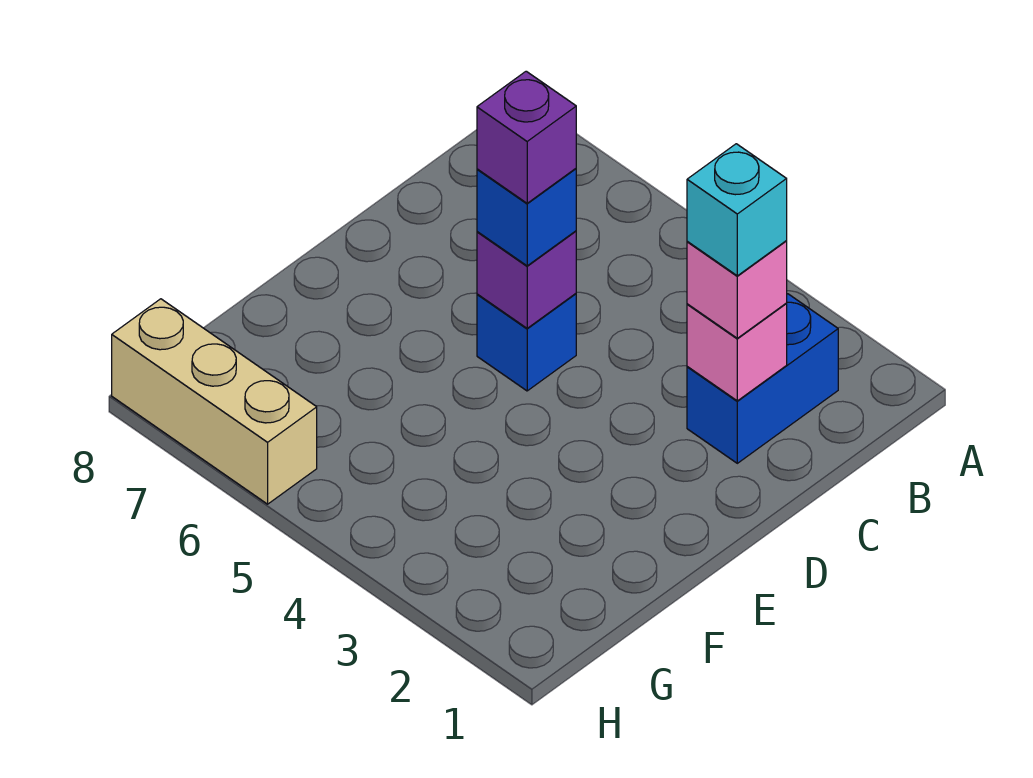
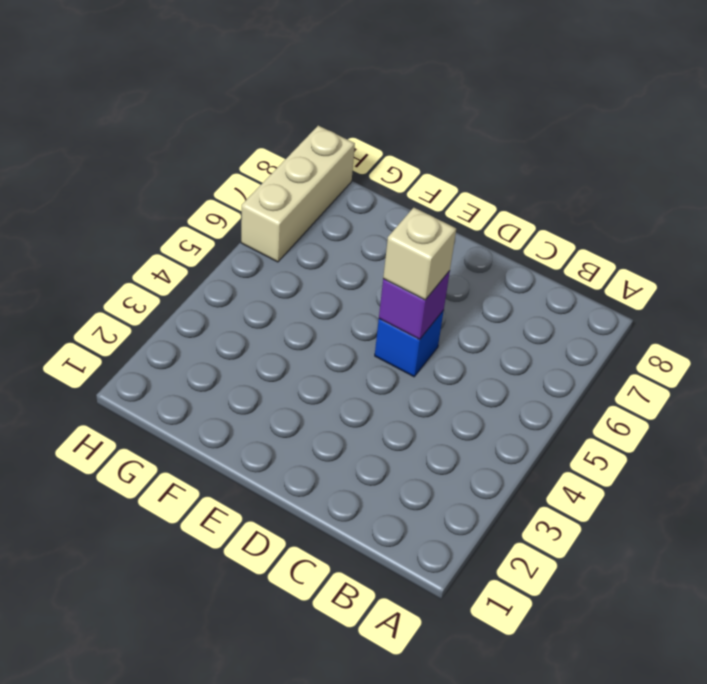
tan brick D5 level 3 -> blue brick D5 level 3
none -> blue brick B2:C2 level 1
none -> pink brick C2 level 2

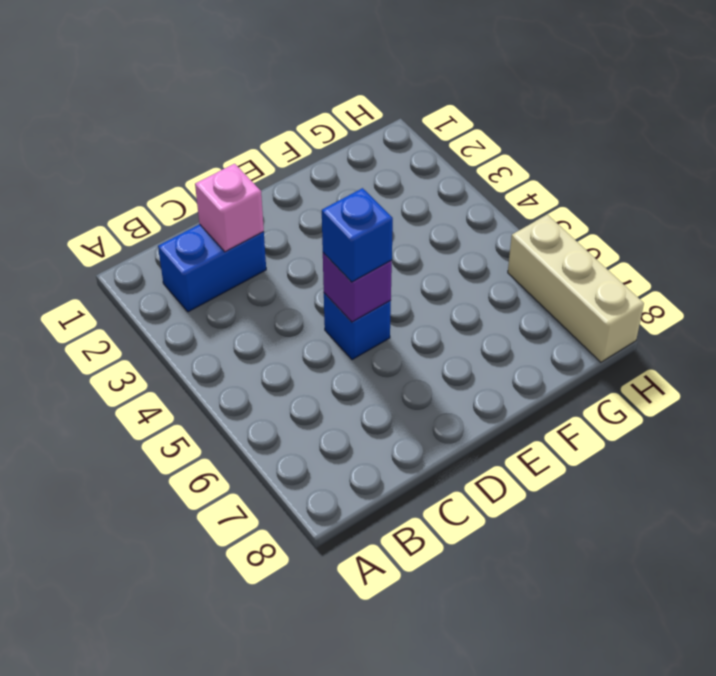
none -> pink brick C2 level 3
none -> cyan brick C2 level 4

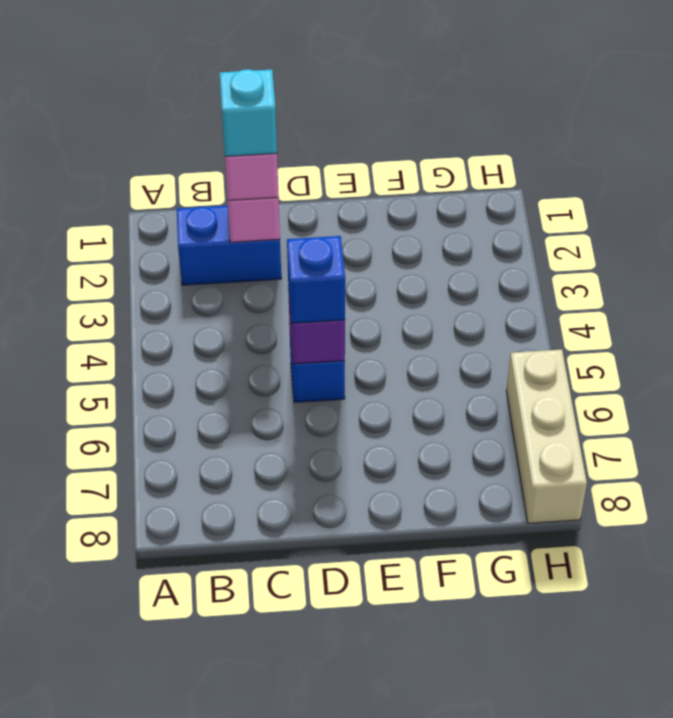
none -> purple brick D5 level 4

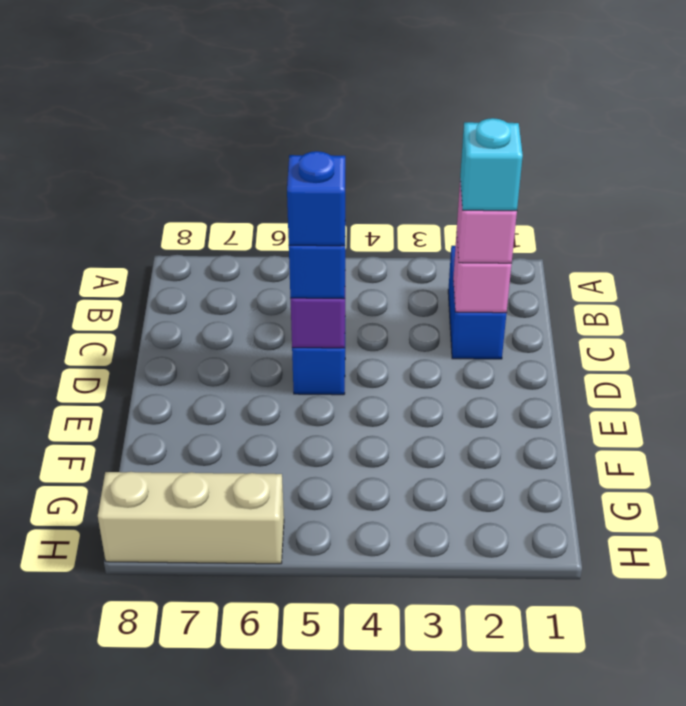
blue brick D5 level 4 -> purple brick D5 level 4

